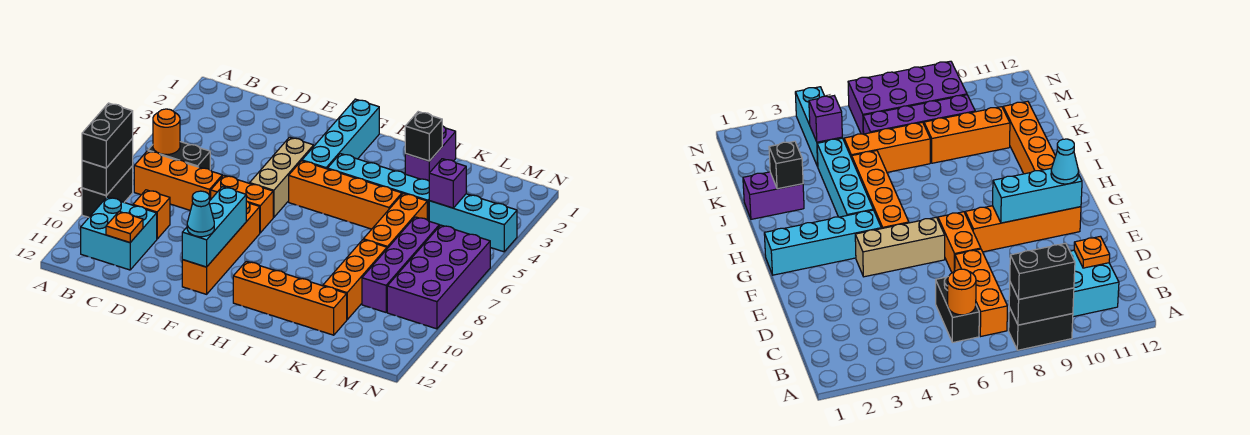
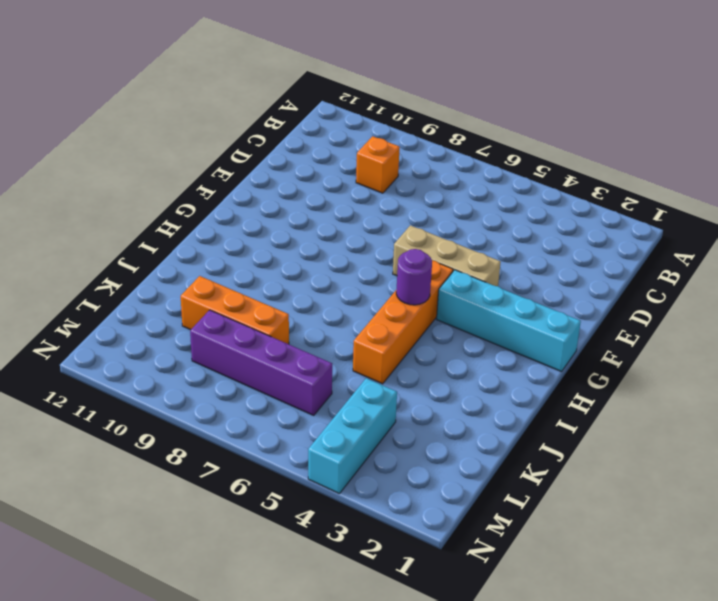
purple round brick H5 level 2 -> none
none -> black brick A8:A9 level 1
none -> black brick B6:C6 level 1
none -> orange brick B7:D7 level 1

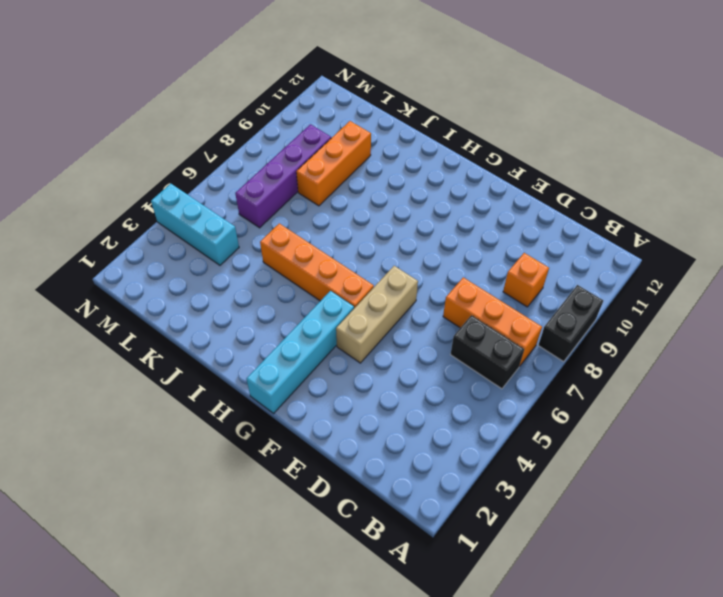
none -> cyan brick B10:C11 level 1
none -> orange brick E7:F7 level 1
none -> orange brick F8:F11 level 1

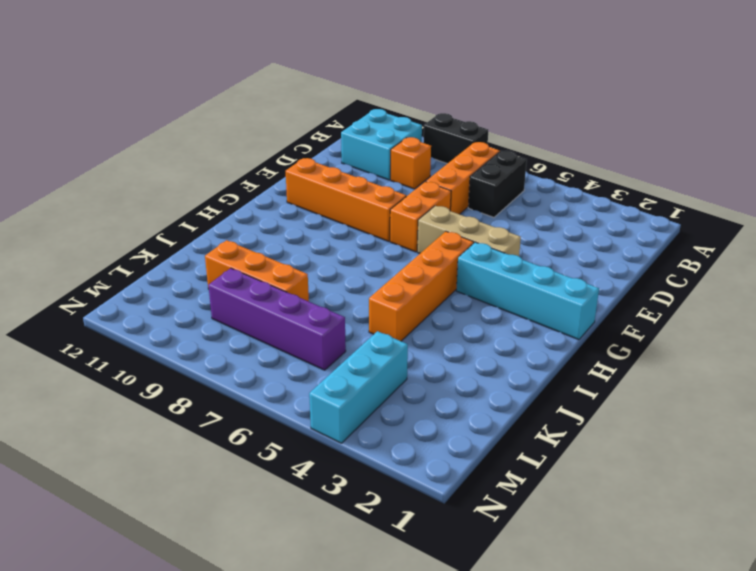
none -> cyan brick H4:K4 level 1
none -> orange brick H11:K11 level 1
none -> purple brick J1:J2 level 1

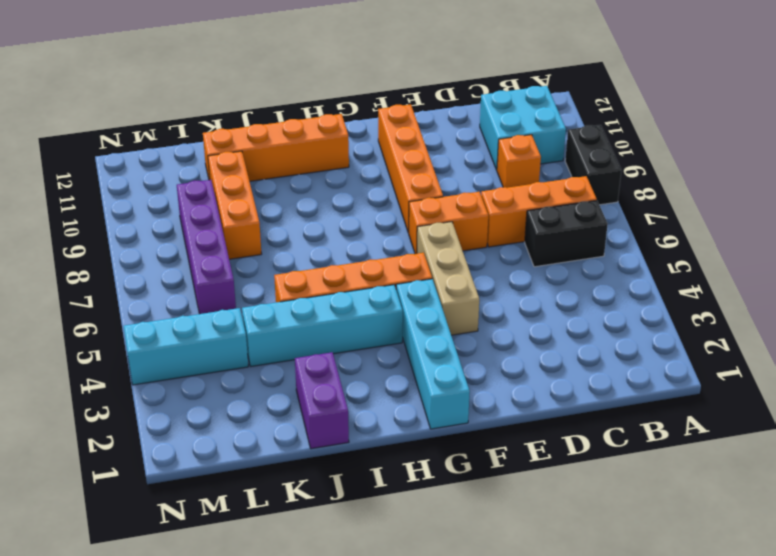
none -> orange brick K5:K7 level 1
none -> purple brick M6:N9 level 1
none -> black brick A8:A9 level 2

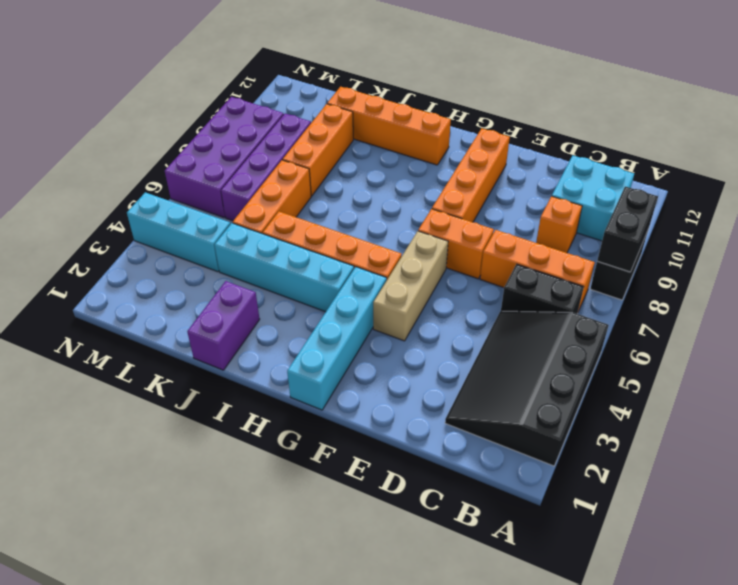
black slope A2:C5 level 1 top A -> none
none -> orange round brick B6 level 2
none -> orange plate C11 level 2
none -> cyan brick F9:F11 level 2

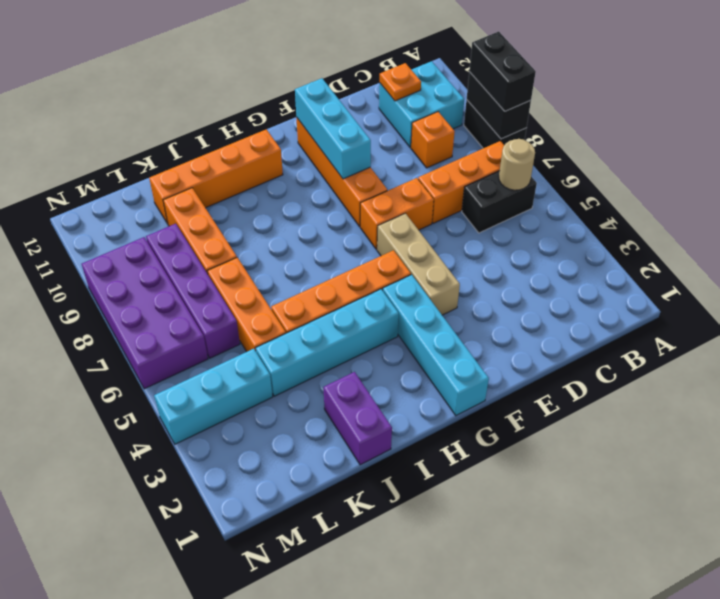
tan round brick B6 level 2 -> orange round brick B6 level 2
none -> black brick J2 level 2
none -> purple brick L4 level 2
none -> cyan cone F11 level 3

